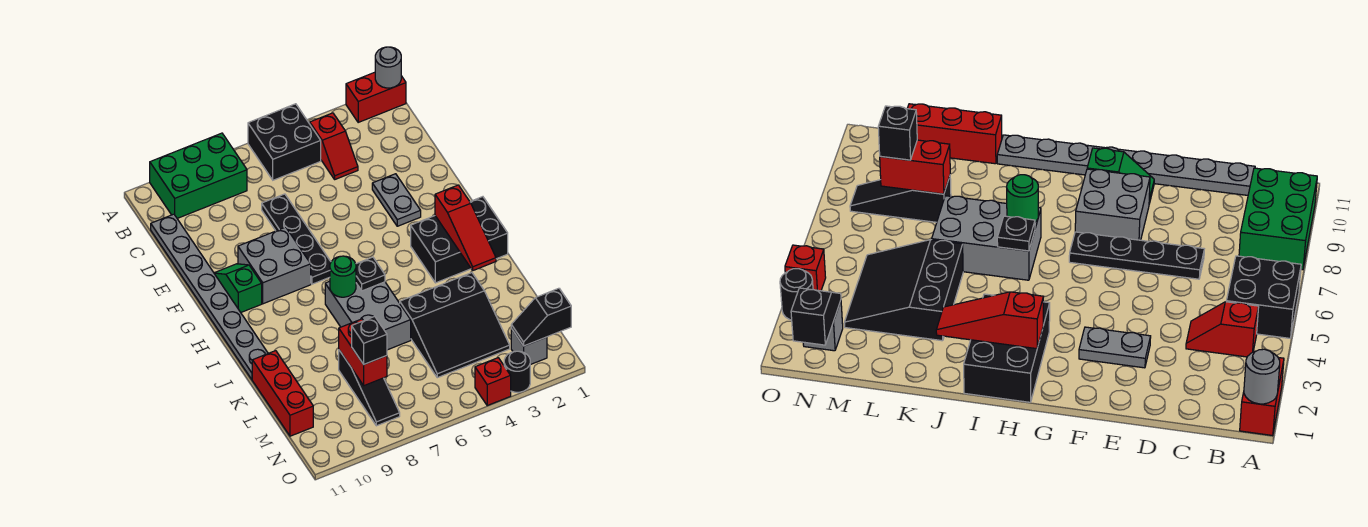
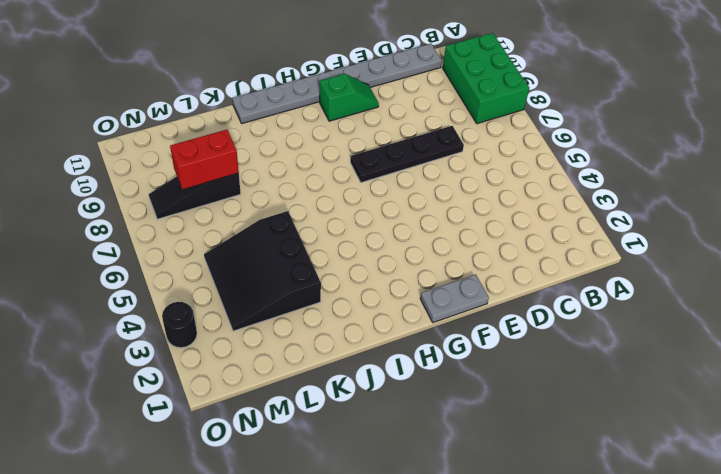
grey plate F1:G1 level 1 -> grey plate E3:F3 level 1
none -> red brick A1:A2 level 1
none -> black brick A5:B6 level 1
none -> red slope B4:C4 level 1 top B

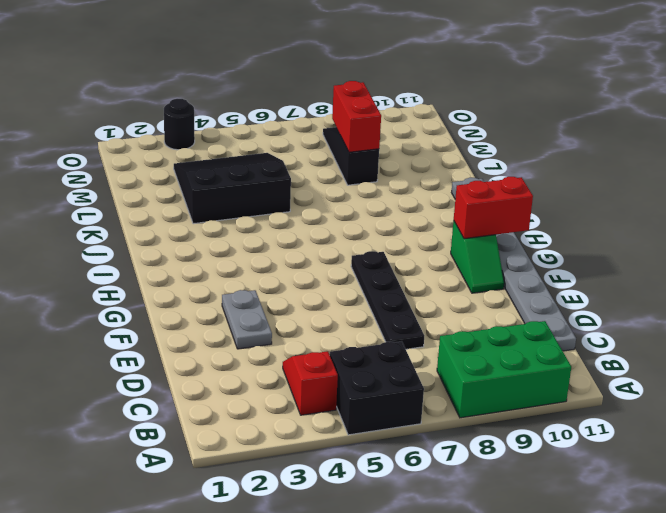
red brick G10:G11 level 2 -> red brick A1:A2 level 1
none -> grey brick F8:G9 level 1
none -> black brick H1:I3 level 1
none -> grey brick I6:K7 level 1

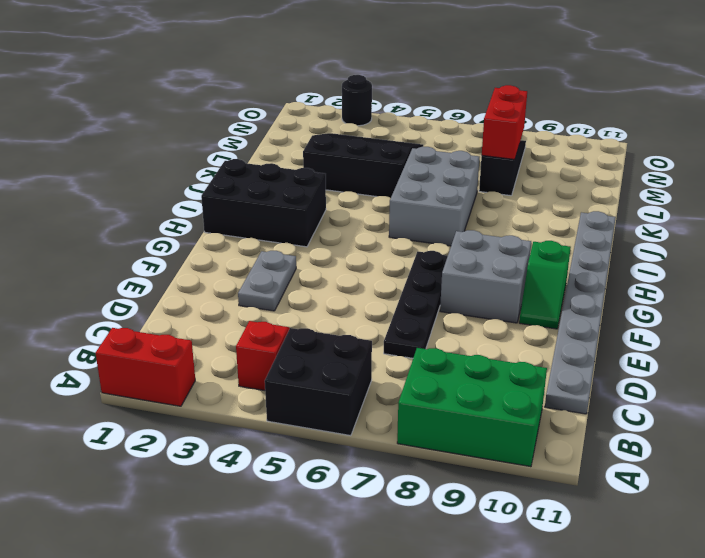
none -> red brick K11:M11 level 1
none -> grey brick N2 level 1
none -> red brick O4 level 1

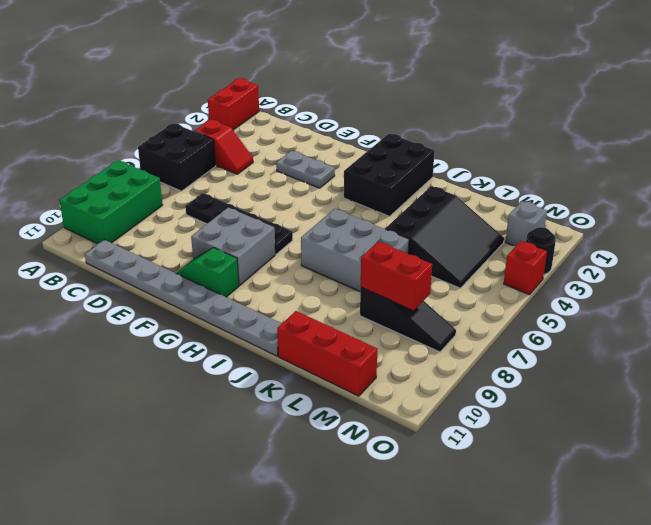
none -> grey round brick A1 level 2
none -> red slope H2:J2 level 2 top H
none -> black plate I6 level 2

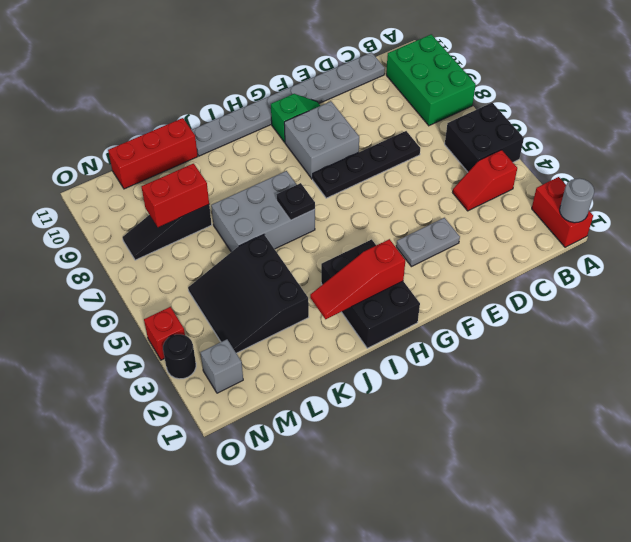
none -> green round brick I7 level 2
none -> black slope N1:N2 level 2 top 1
none -> black brick M8 level 3

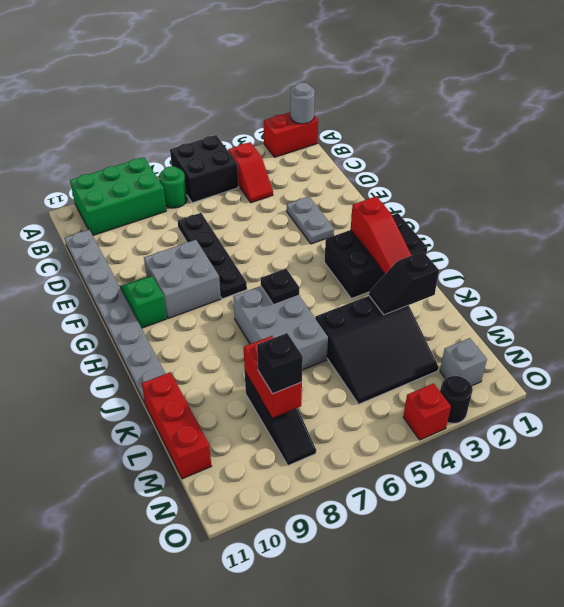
green round brick B7 level 1 -> green round brick I7 level 2
black slope K2:K3 level 2 top 2 -> black slope N1:N2 level 2 top 1

